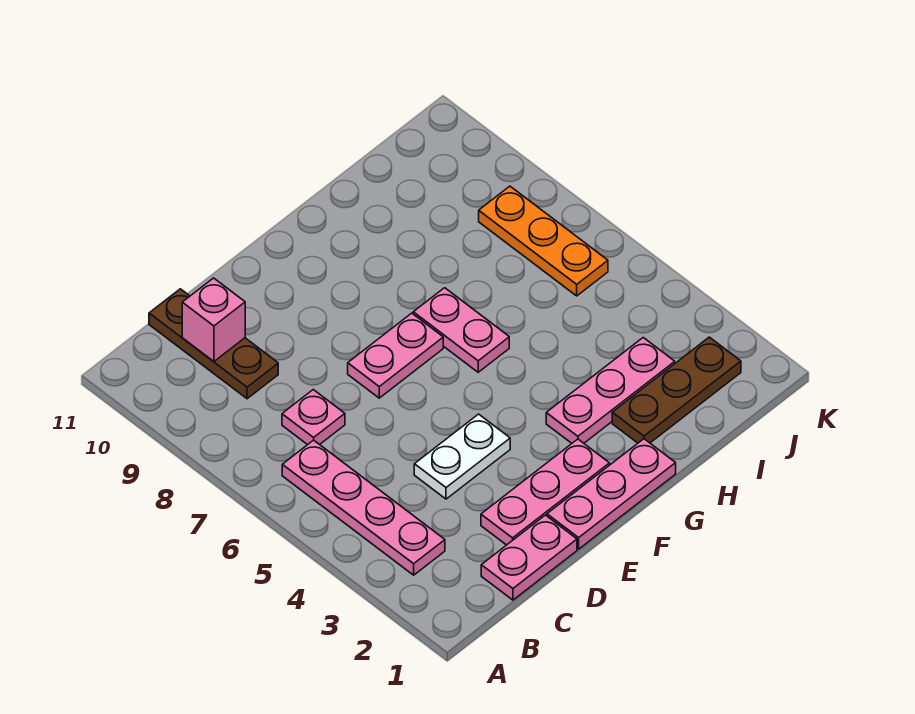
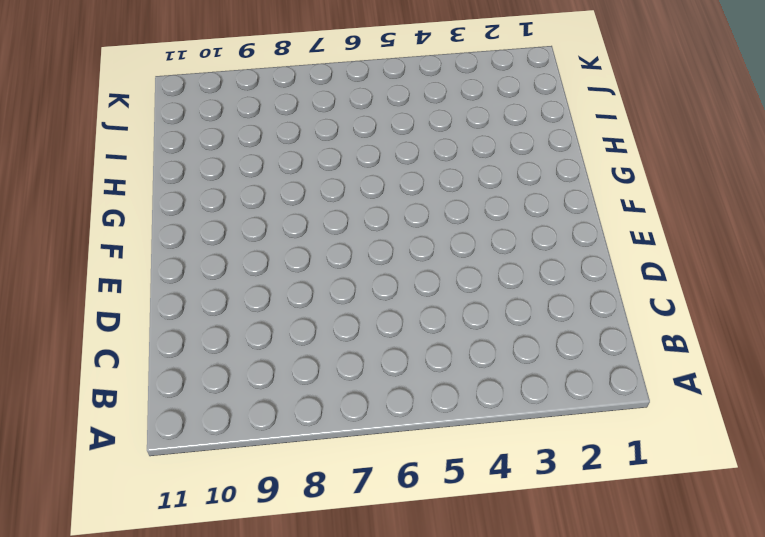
none -> pink plate B3:B6 level 1
none -> pink plate C1:D1 level 1
none -> pink plate C7 level 1

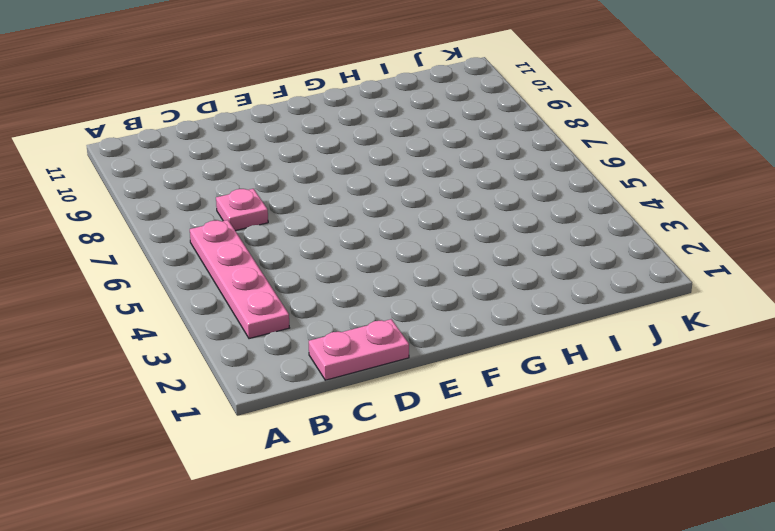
none -> brown plate C9:C11 level 1
none -> pink plate D2:F2 level 1
none -> white plate D4:E4 level 1

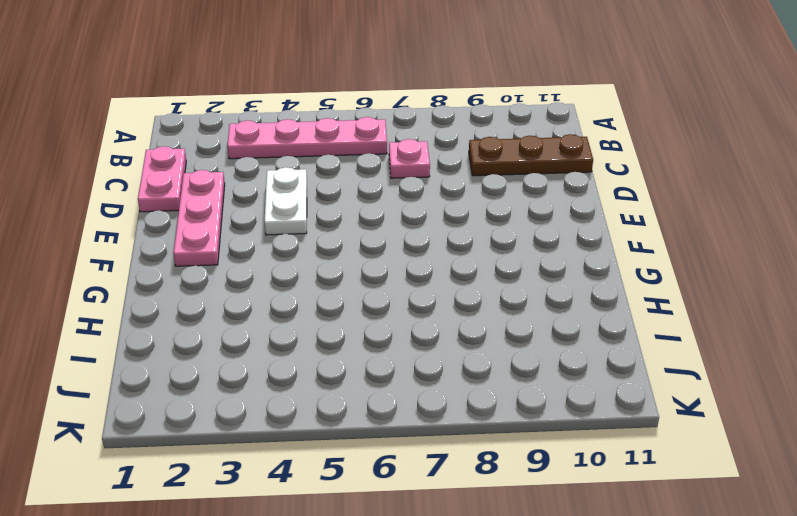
none -> pink plate E1:G1 level 1
none -> pink plate E7:F7 level 1
none -> pink plate G3:I3 level 1

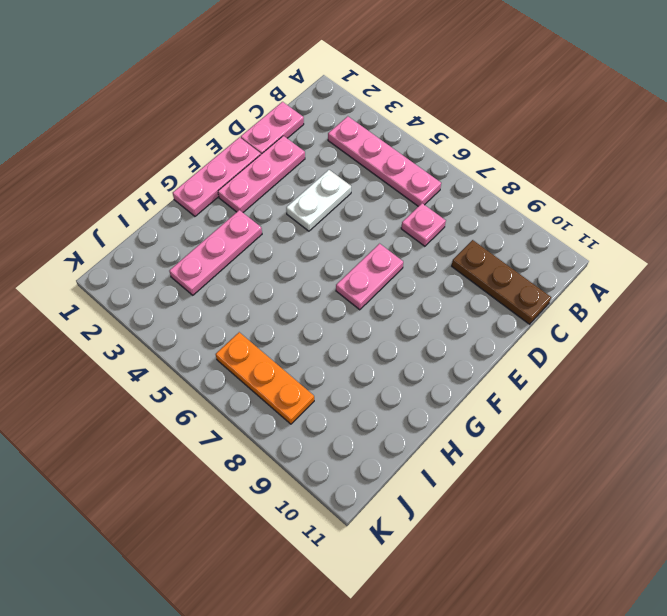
none -> pink plate G6:G7 level 1
none -> brown plate H2:J2 level 1
none -> pink brick C10 level 2

